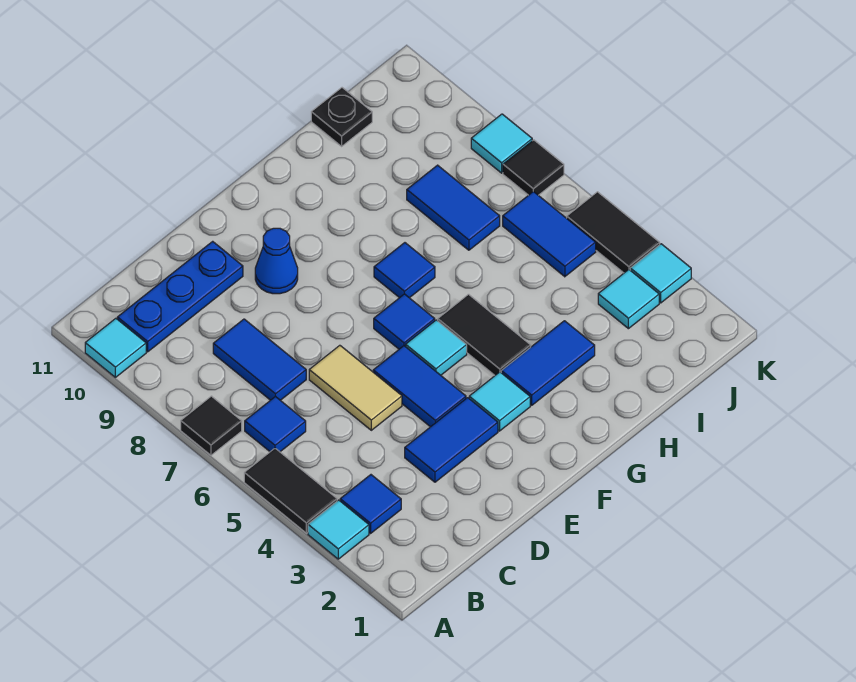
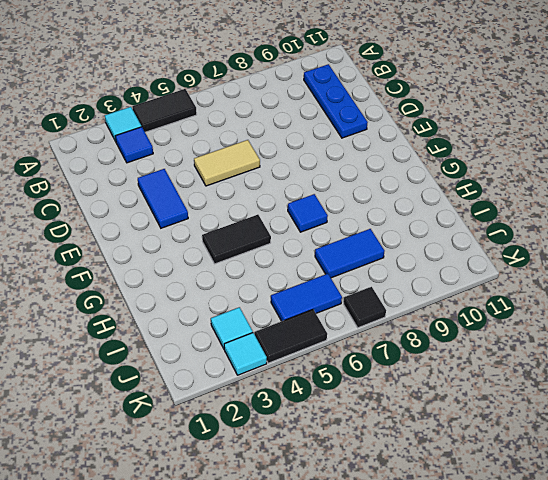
none -> black tile A7 level 1
none -> cyan tile A10 level 1
none -> blue tile B6 level 1

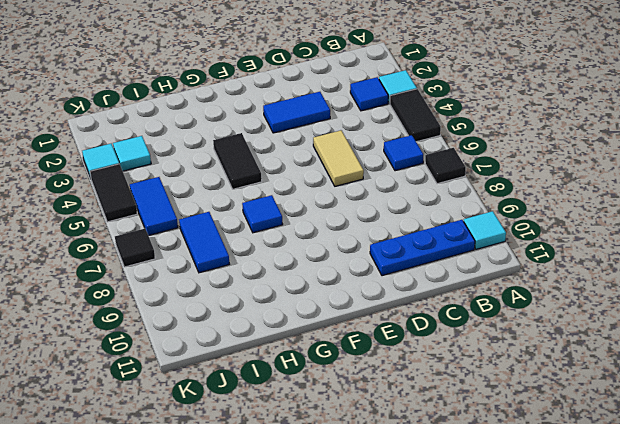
none -> blue tile C7:C8 level 1
none -> blue tile E4:E5 level 1
none -> blue cone E9 level 1

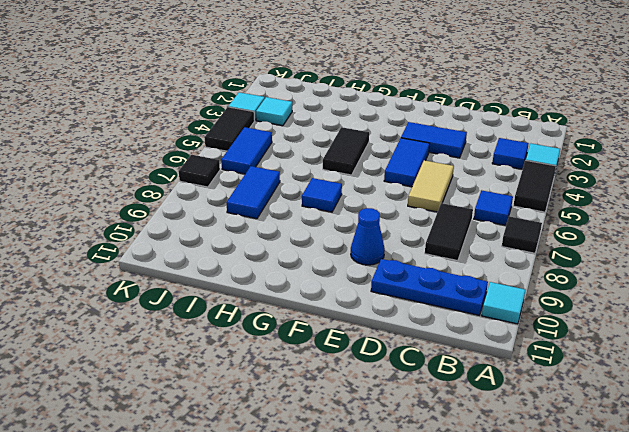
black tile C7:C8 level 1 -> blue tile C7:C8 level 1
none -> cyan tile F3 level 1
none -> cyan tile F5 level 1
none -> blue tile F6 level 1

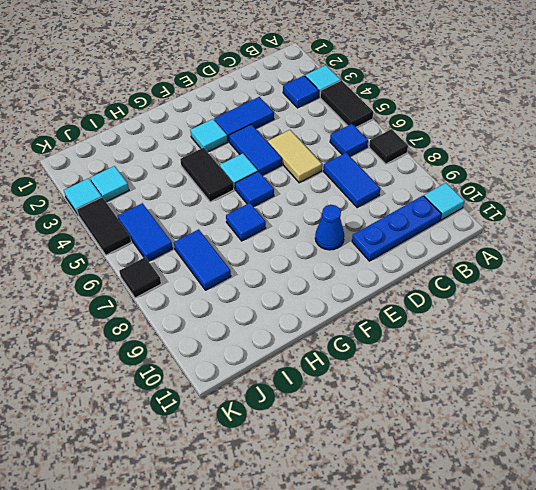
none -> blue tile G3:H3 level 1
none -> black plate I11 level 1
none -> cyan tile K8 level 1

